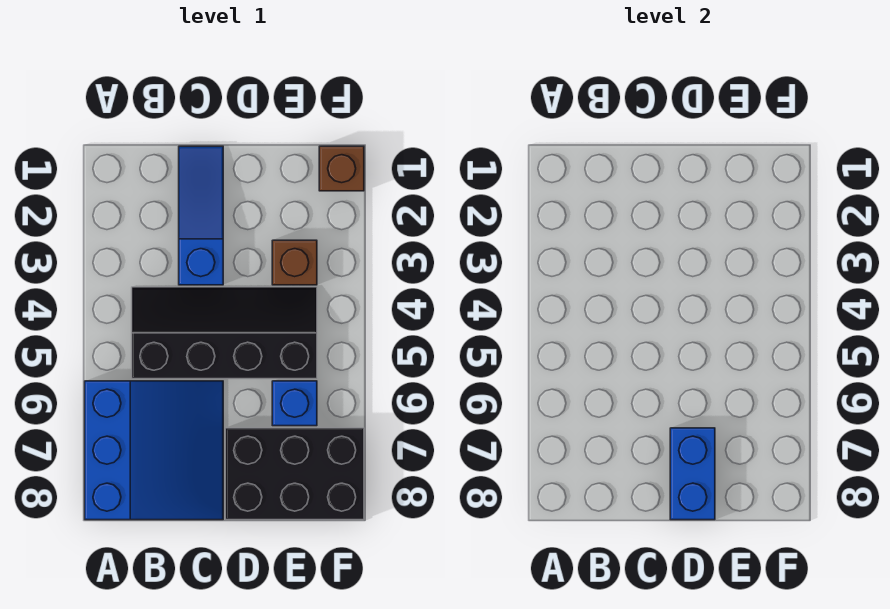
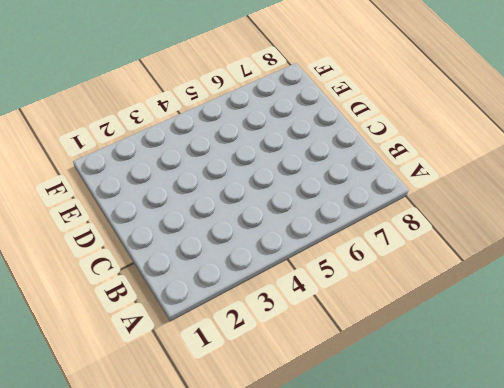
none -> blue slope A6:C8 level 1 top A
none -> black slope B4:E5 level 1 top 5

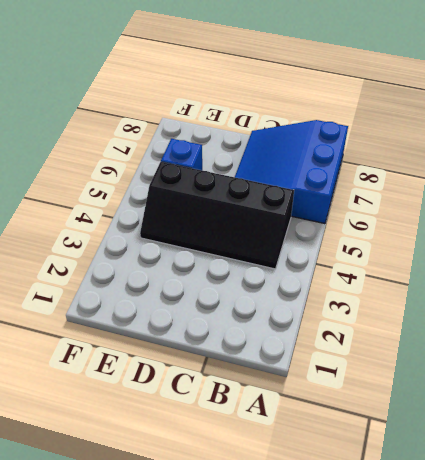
none -> blue slope C1:C3 level 1 top 3
none -> black brick D7:F8 level 1

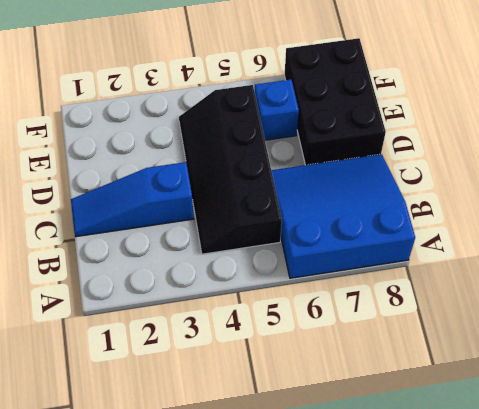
none -> brown brick E3 level 1
none -> brown brick F1 level 1

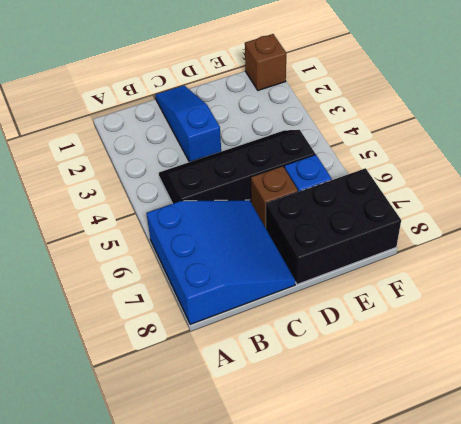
brown brick D6 level 1 -> brown brick E3 level 1
none -> blue brick D7:D8 level 2

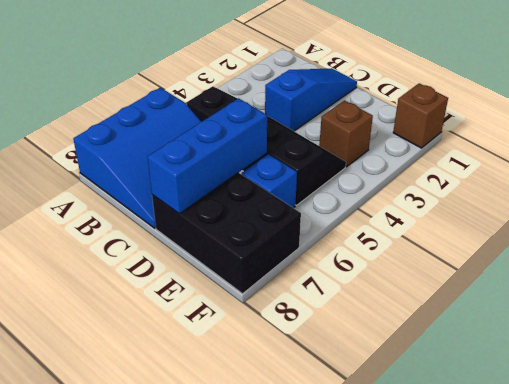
blue brick D6:D8 level 2 -> blue brick D7:D8 level 2

